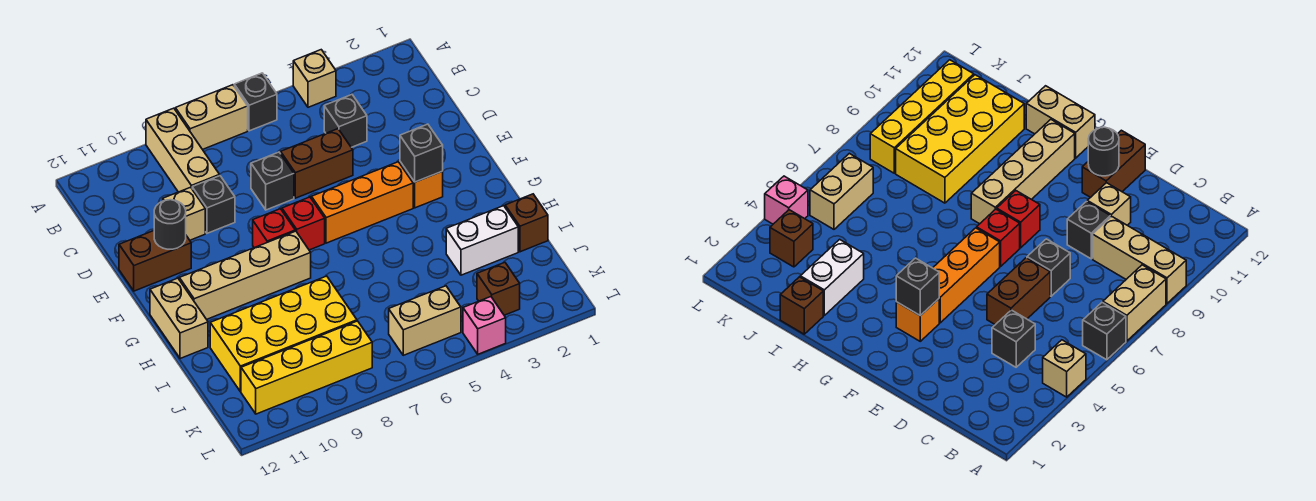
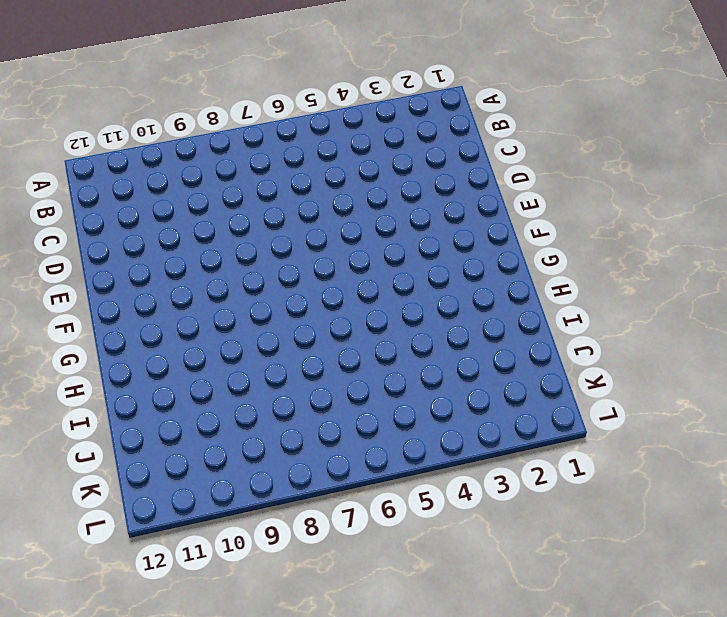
none -> tan brick A4 level 1
none -> black brick A6 level 1
none -> tan brick A7:A8 level 1

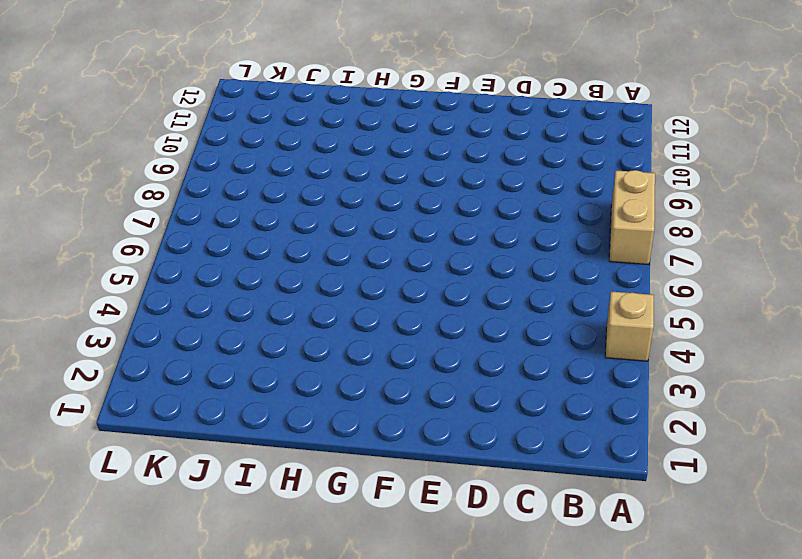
none -> black brick A6 level 1
none -> tan brick A9:C9 level 1
none -> black brick C4 level 1

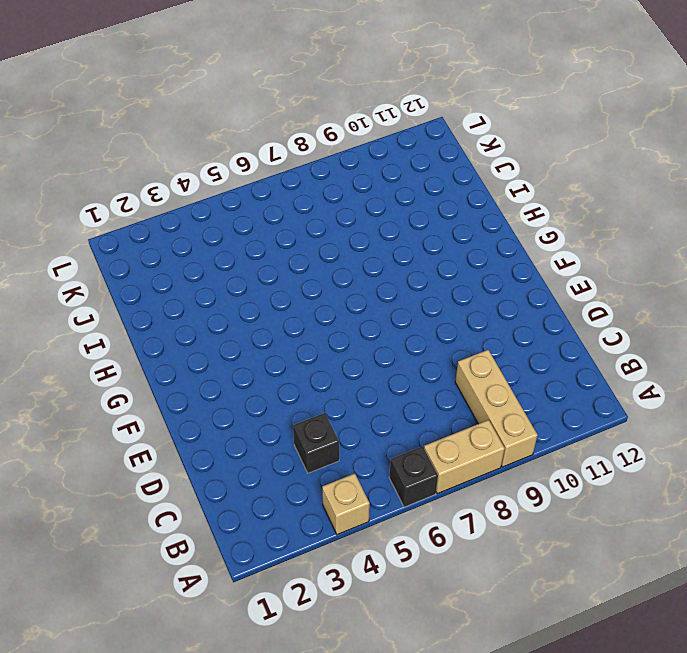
none -> brown brick D5:D6 level 1
none -> black brick D7 level 1
none -> black brick D9 level 1

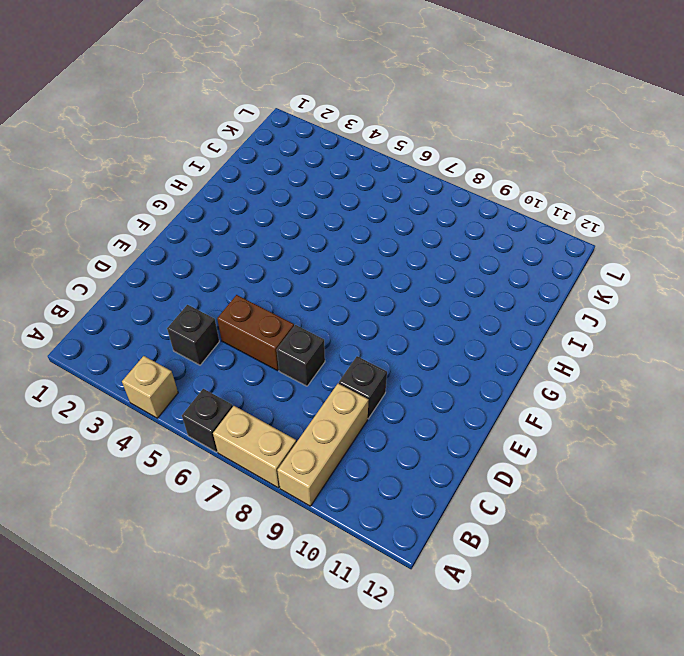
none -> tan brick D10 level 1
none -> brown brick E11:E12 level 1
none -> orange brick F3 level 1

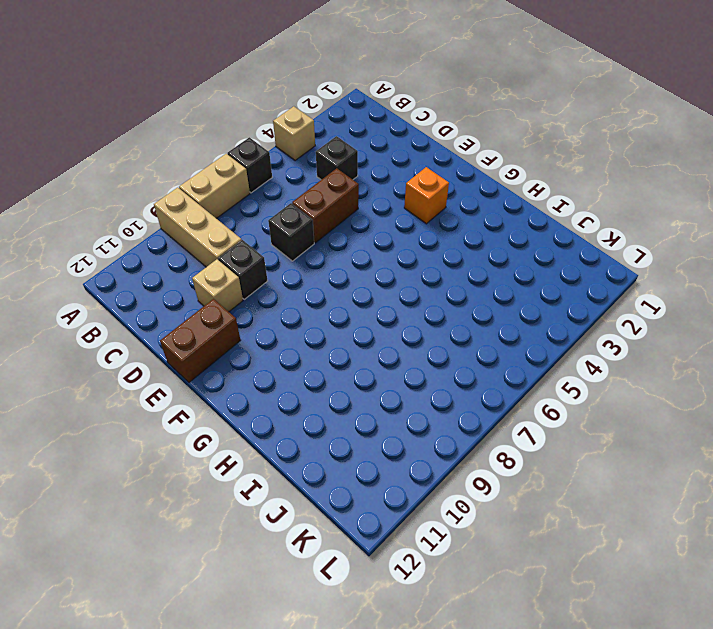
none -> orange brick F4:F6 level 1
none -> red brick F7 level 1
none -> red brick F8 level 1

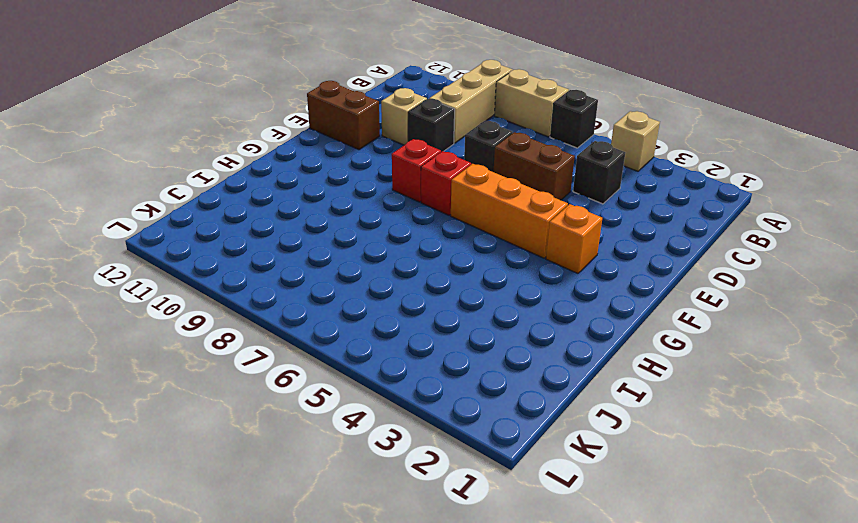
none -> tan brick G8:G11 level 1
none -> tan brick G12:H12 level 1
none -> brown brick I1 level 1

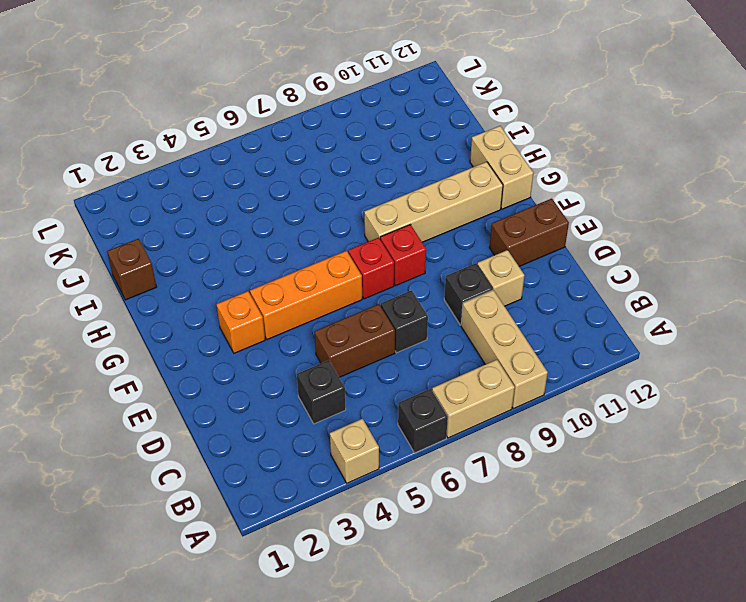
none -> white brick I2:I3 level 1
none -> yellow brick I8:J11 level 1
none -> brown brick K3 level 1

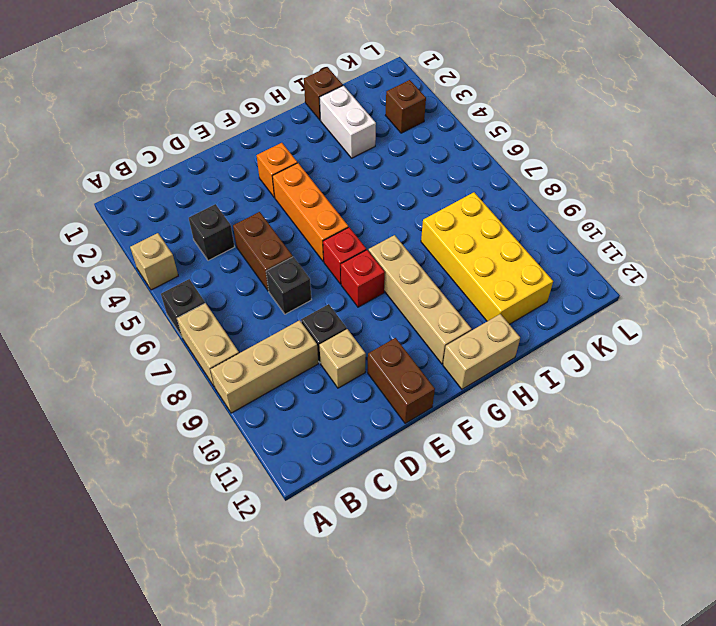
none -> tan brick K5:K6 level 1
none -> yellow brick K8:K11 level 1
none -> pink brick L4 level 1

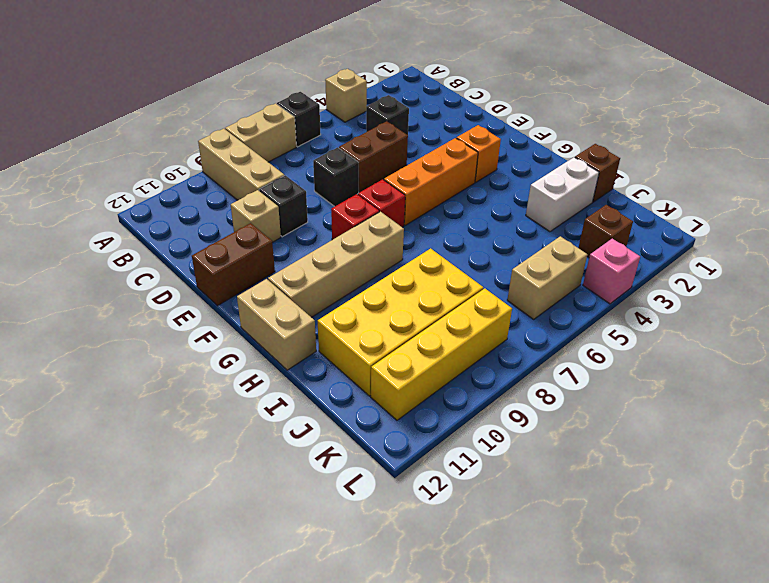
none -> black round brick E11 level 2
none -> black brick F3 level 2

